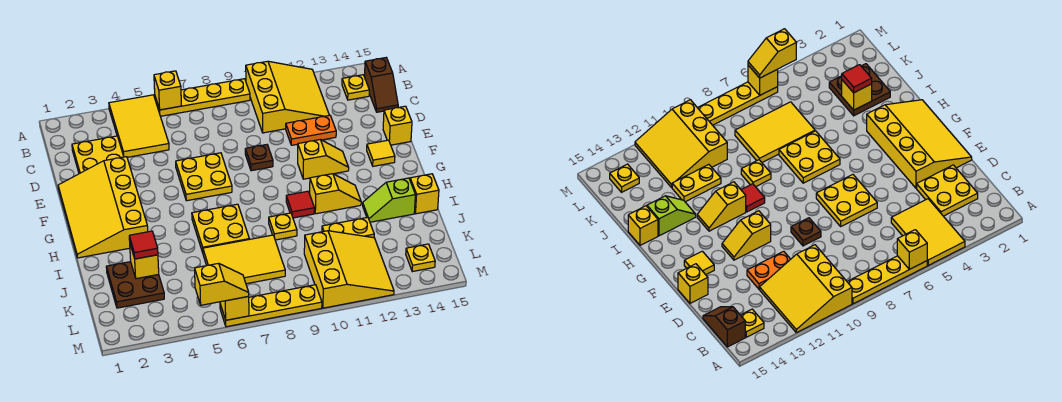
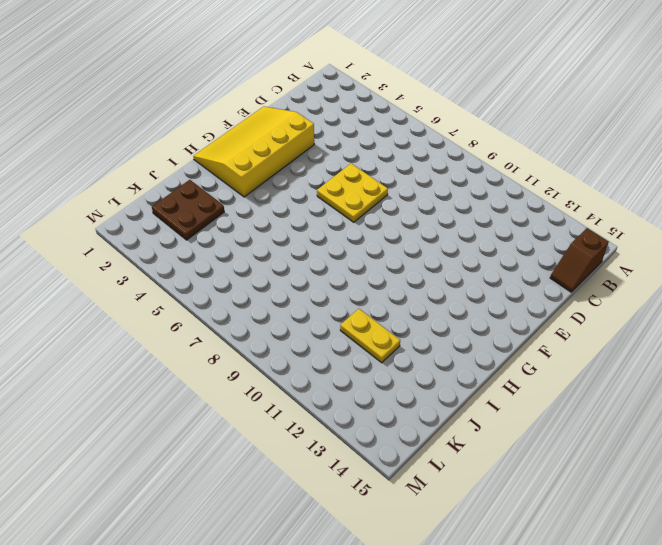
none -> yellow tile A4:C5 level 1
none -> yellow plate A6:A9 level 1
none -> yellow slope A10:C12 level 1 top 10
none -> yellow plate B14 level 1

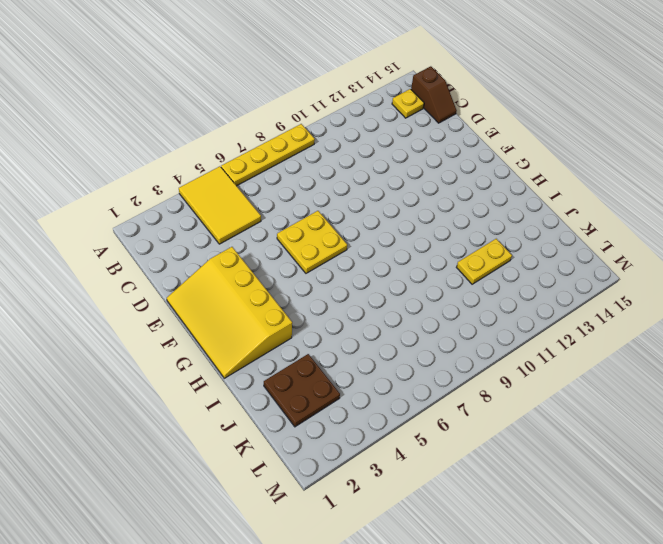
none -> yellow slope A10:C12 level 1 top 10
none -> yellow plate C2:D3 level 1
none -> orange plate D11:D12 level 1
none -> brown plate E9 level 1

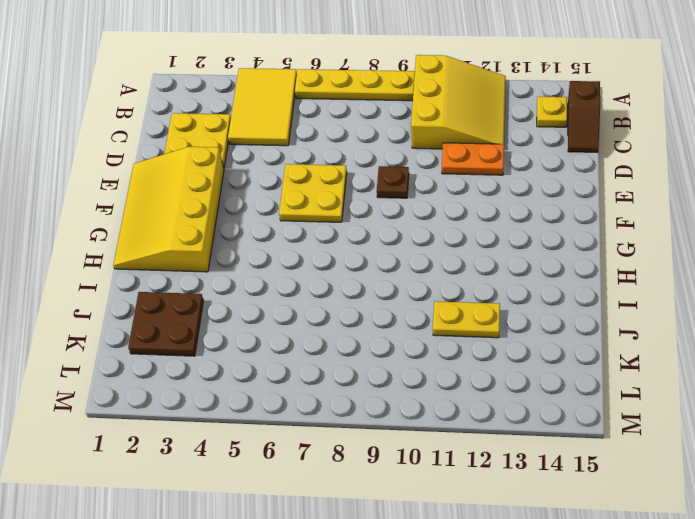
none -> yellow brick E15 level 1
none -> yellow slope F11:F12 level 1 top 11
none -> yellow tile F14 level 1
none -> yellow plate H6:I7 level 1

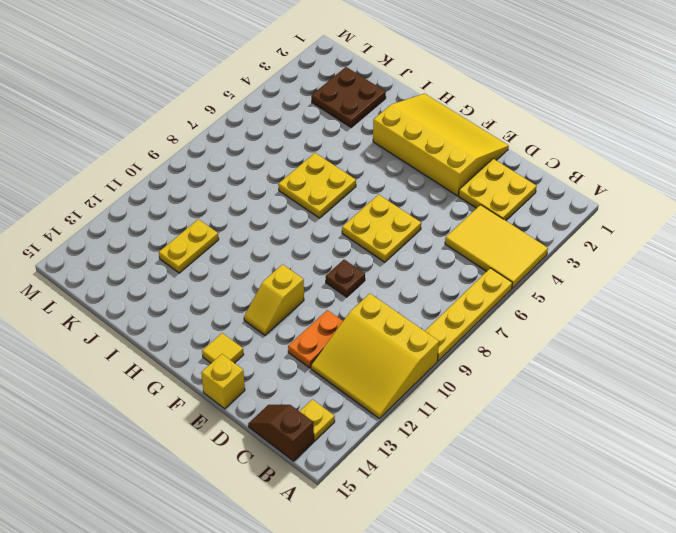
none -> red tile H10 level 1
none -> yellow slope H11:H12 level 1 top 11
none -> yellow plate I9 level 1
none -> lime slope I13:I14 level 1 top 14

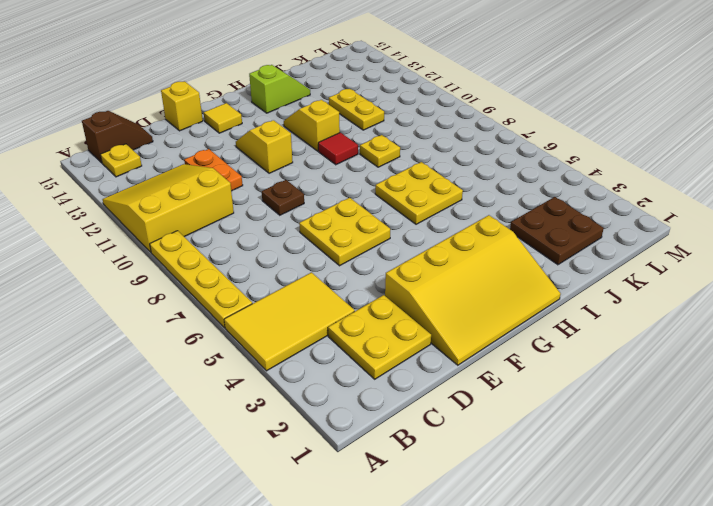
lime slope H14:I14 level 1 top H -> lime slope I13:I14 level 1 top 14
none -> yellow brick I15 level 1
none -> yellow tile J6:K8 level 1
none -> yellow slope K10:M12 level 1 top 10
none -> yellow plate L14 level 1

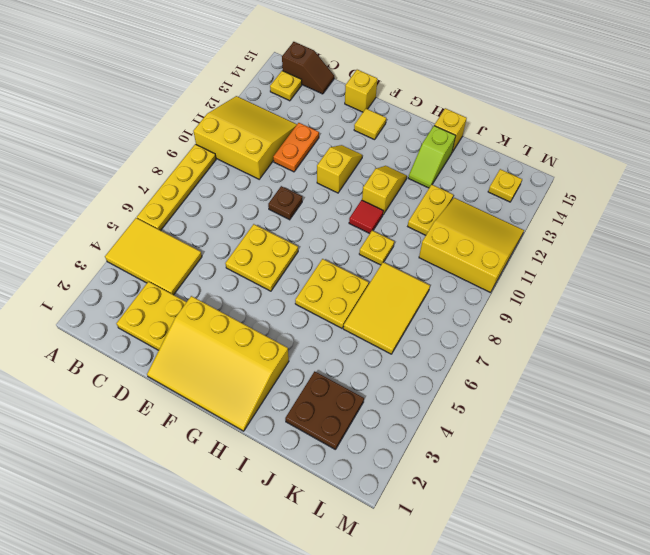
none -> yellow plate M6:M9 level 1
none -> yellow brick A6 level 2
none -> yellow brick J3 level 2
none -> yellow brick M6 level 2

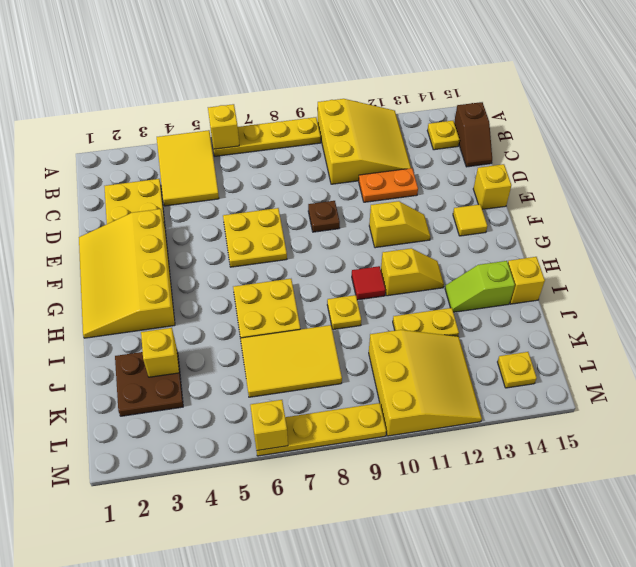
none -> red tile J3 level 3
none -> yellow slope M5:M6 level 3 top 5

